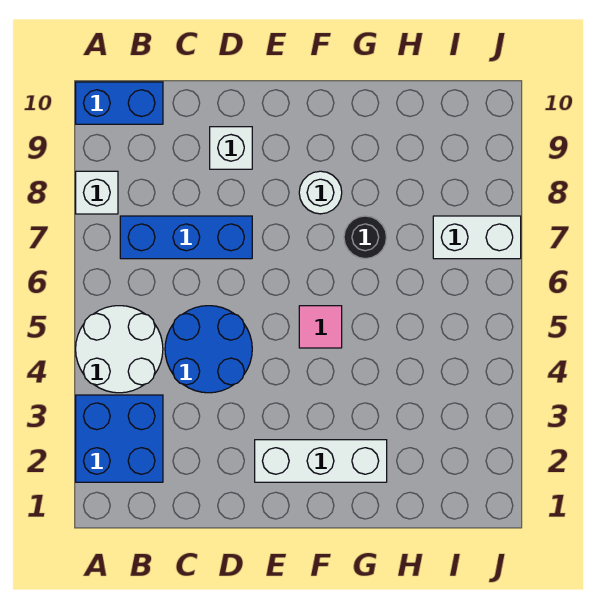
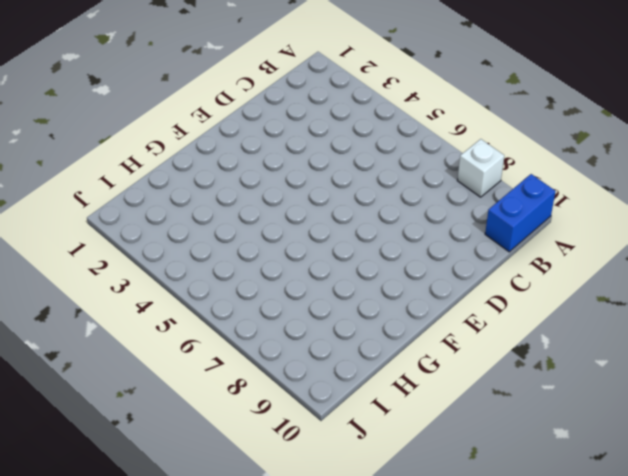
none -> blue brick A2:B3 level 1
none -> white round brick A4:B5 level 1
none -> blue brick B7:D7 level 1

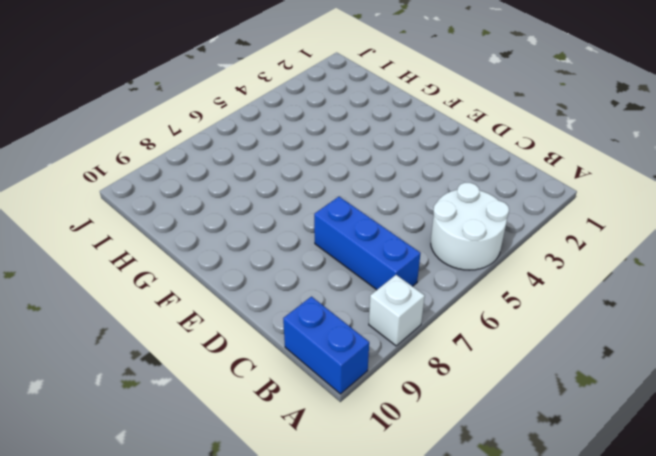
none -> blue brick A2:B3 level 1
none -> blue round brick C4:D5 level 1
none -> white brick D9 level 1

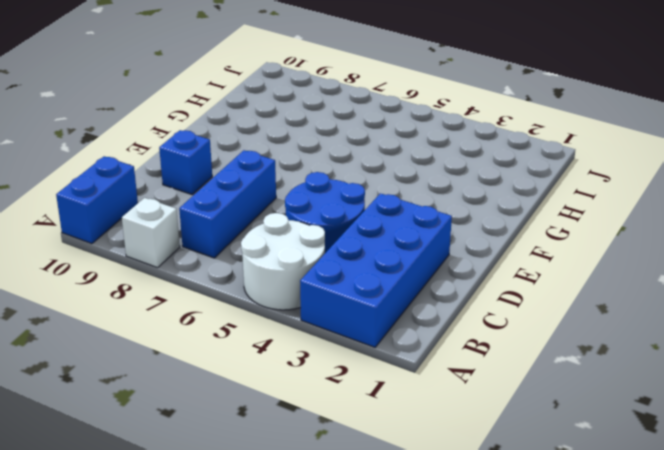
blue brick A2:D3 level 1 -> blue brick A2:B3 level 1
blue brick D9 level 1 -> white brick D9 level 1
none -> white brick E2:G2 level 1
none -> pink tile F5 level 1
none -> white round brick F8 level 1

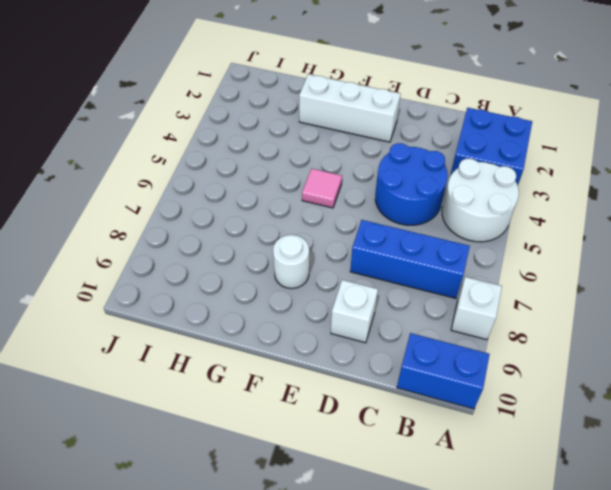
none -> black round brick G7 level 1
none -> white brick I7:J7 level 1

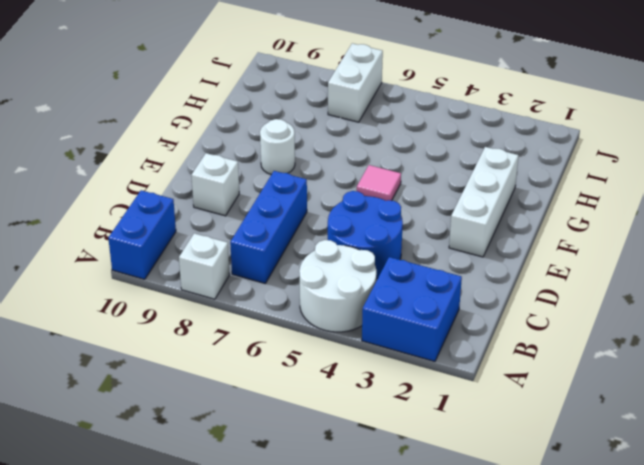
none -> black round brick G7 level 1

